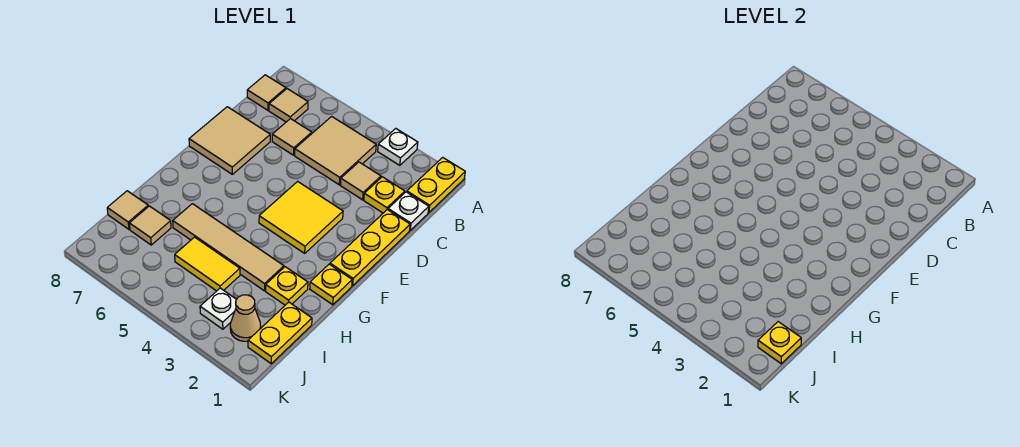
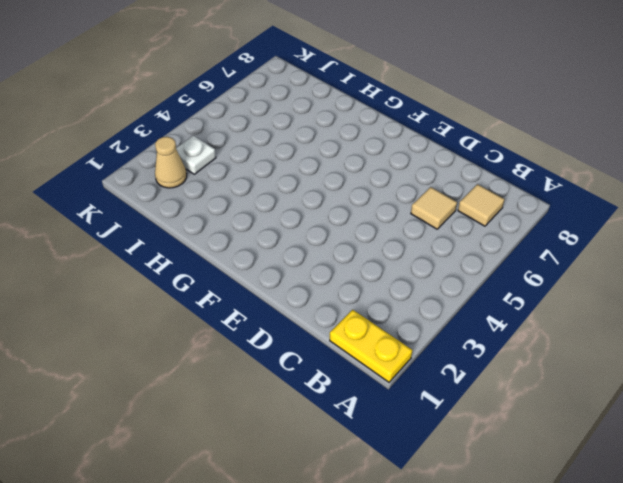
none -> white plate A3 level 1
none -> tan tile B4:C5 level 1
none -> tan tile B8 level 1

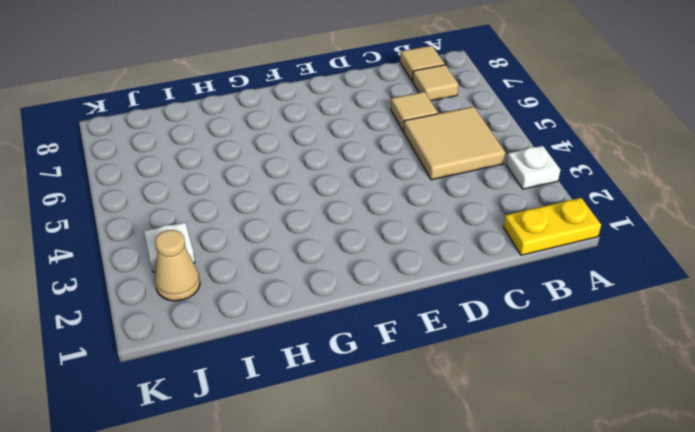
none -> white plate C1 level 1
none -> yellow plate C2 level 1
none -> tan tile C3 level 1

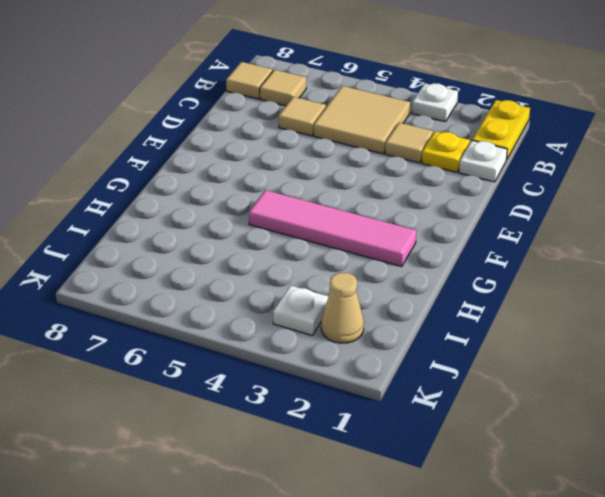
pink tile G2:G5 level 1 -> none
none -> yellow plate D1:F1 level 1
none -> tan tile D7:E8 level 1
none -> yellow tile E3:F4 level 1

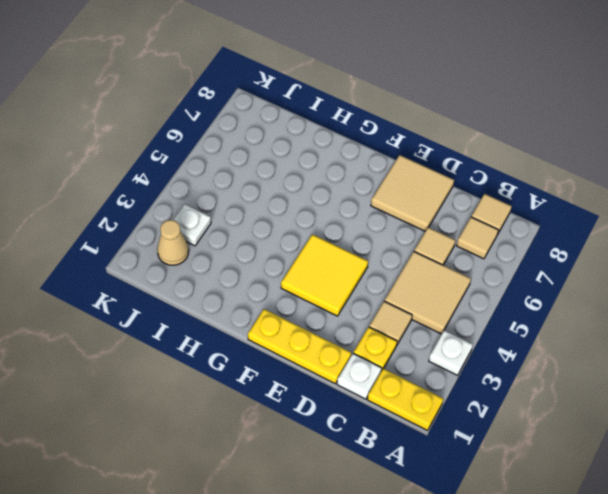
none -> yellow plate G1 level 1
none -> yellow plate H2 level 1
none -> tan tile H3:H6 level 1

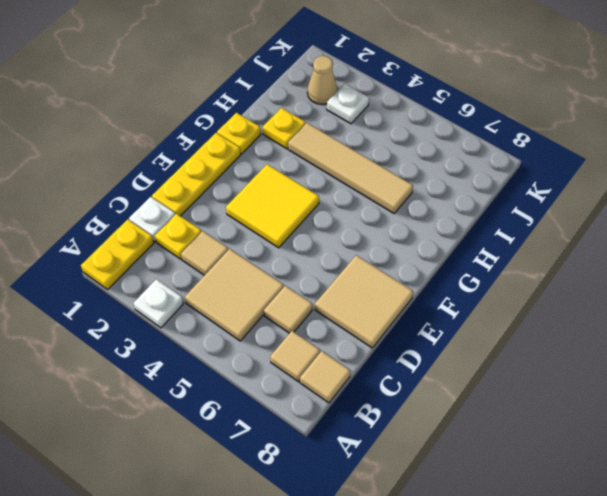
none -> yellow plate I1:J1 level 1
none -> yellow tile I4:I5 level 1
none -> tan tile I7 level 1

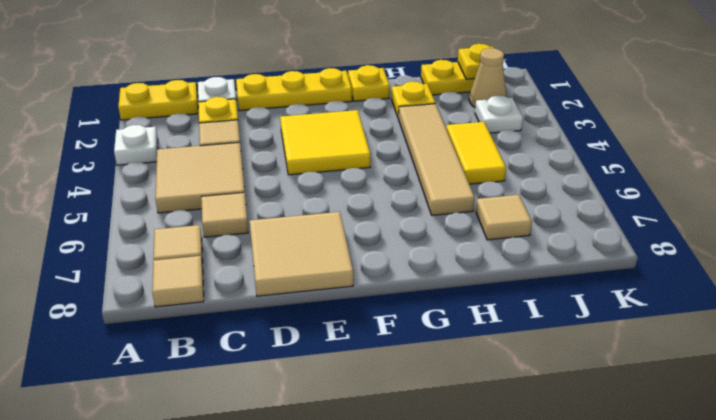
none -> tan tile I8 level 1

